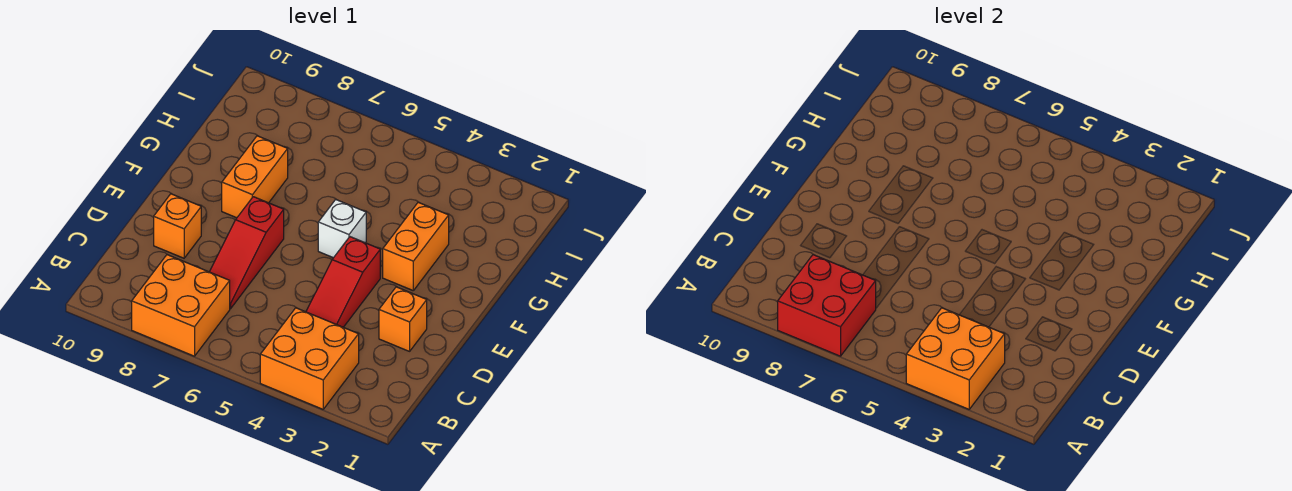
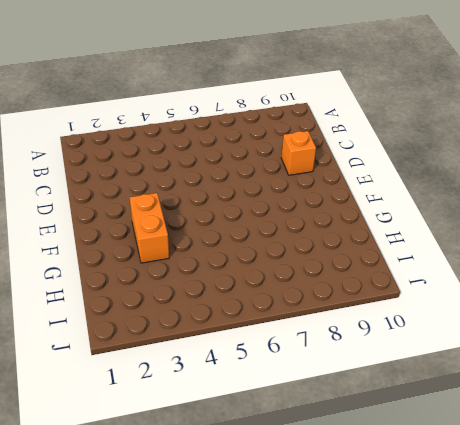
none -> orange brick A3:B4 level 1
none -> orange brick A7:B8 level 1

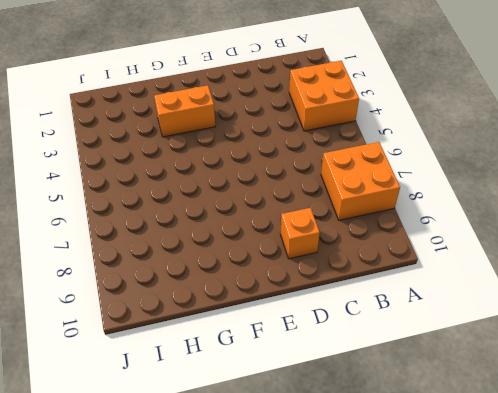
none -> red slope C4:E4 level 1 top E
none -> red slope C7:E7 level 1 top E

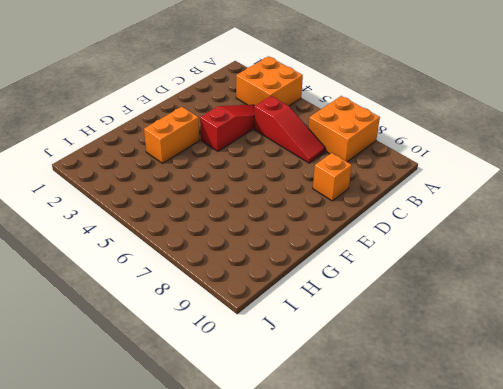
red slope C5:C7 level 1 top 5 -> red slope C7:E7 level 1 top E
none -> orange brick D2 level 1
none -> white brick F5 level 1

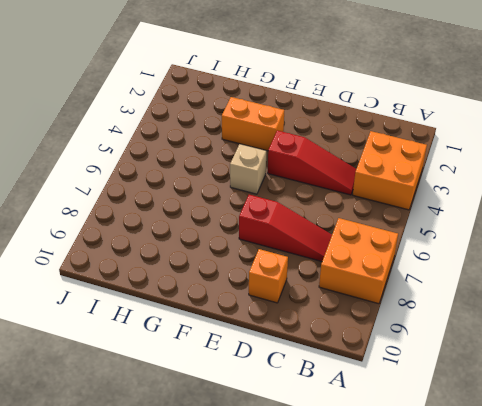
tan brick F5 level 1 -> white brick F5 level 1
none -> orange brick D2 level 1
none -> orange brick F8:G8 level 1

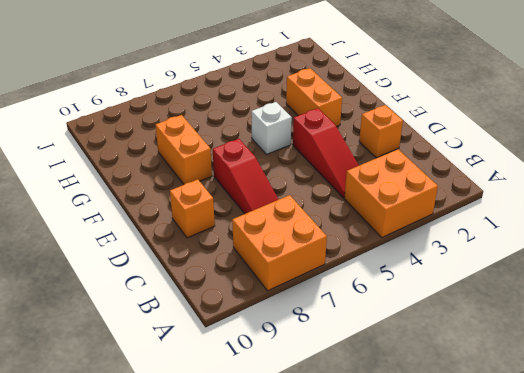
none -> orange brick A3:B4 level 2
none -> red brick A7:B8 level 2

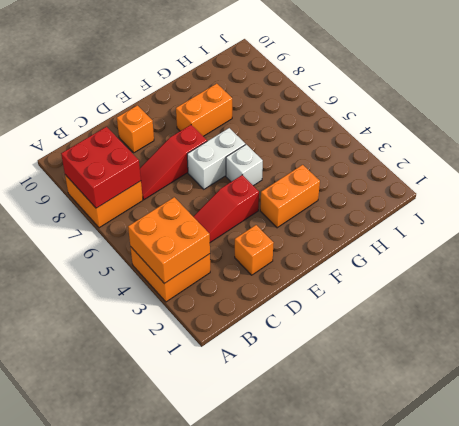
white brick E6:F6 level 1 -> none

